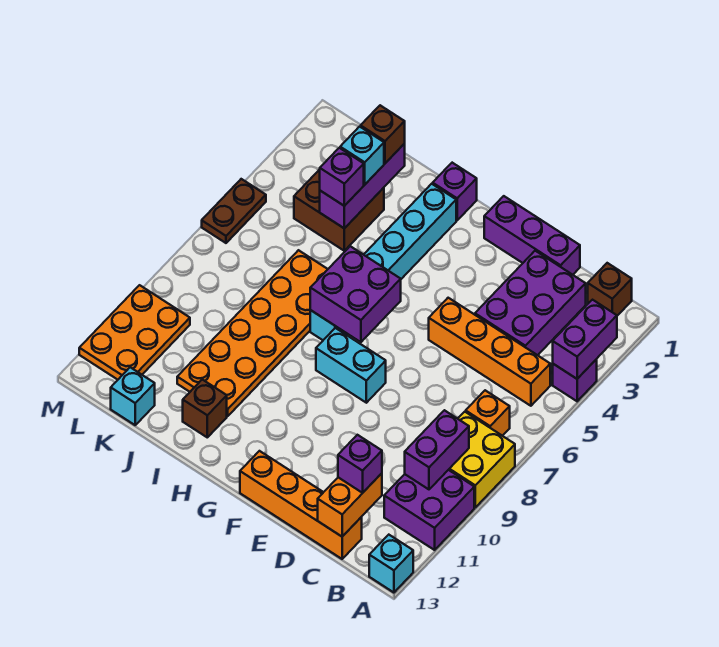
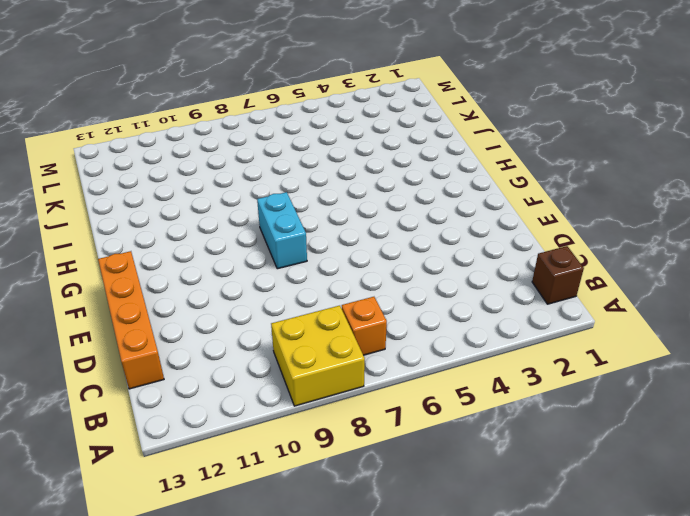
none -> purple brick A4 level 1
none -> purple brick A10:B11 level 1
none -> cyan brick A13 level 1

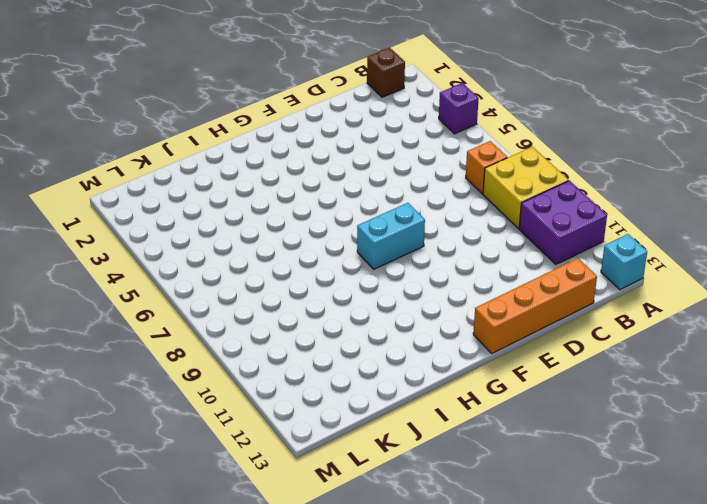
none -> orange brick B5:E5 level 1
none -> purple brick C2:D4 level 1
none -> purple brick D1:F1 level 1

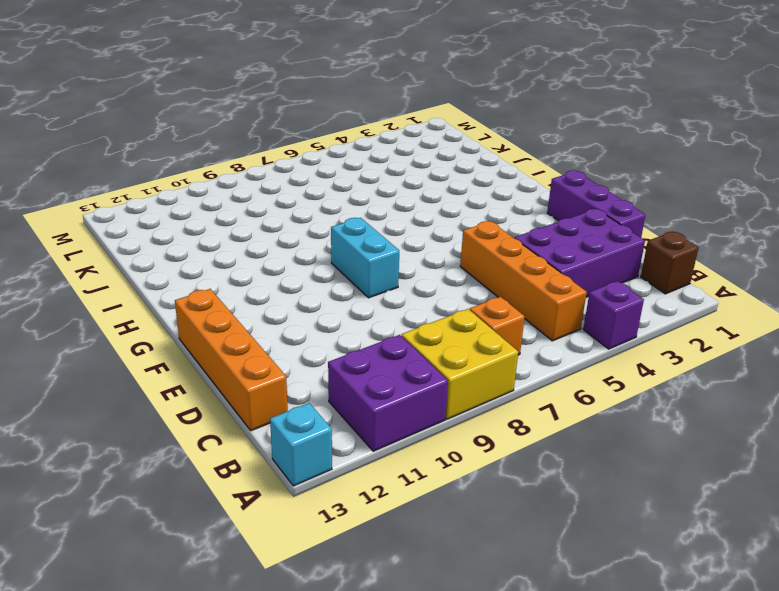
none -> purple brick H1 level 1
none -> cyan brick H2:H7 level 1
none -> orange plate I6:J11 level 1

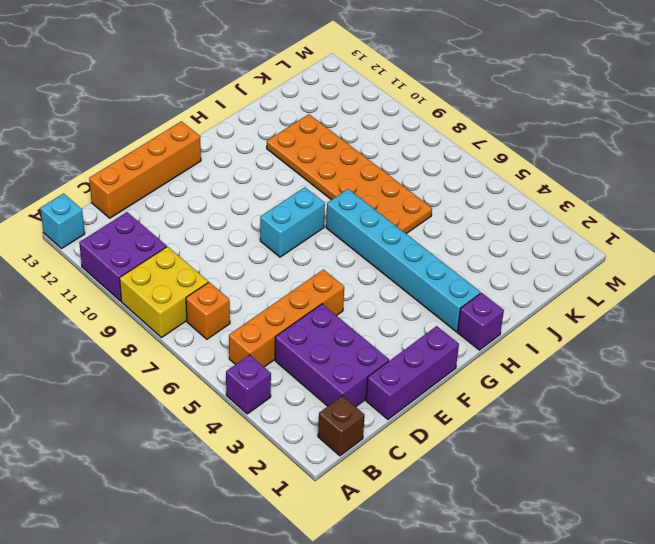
none -> brown brick I12 level 1
none -> brown brick J3:K4 level 1
none -> cyan brick K13 level 1

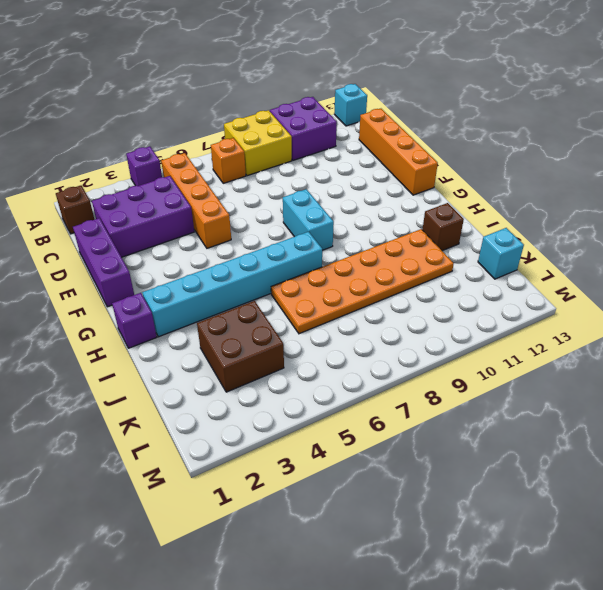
none -> orange plate L10:M12 level 1
none -> brown plate M5:M6 level 1
none -> purple brick A3:A4 level 2

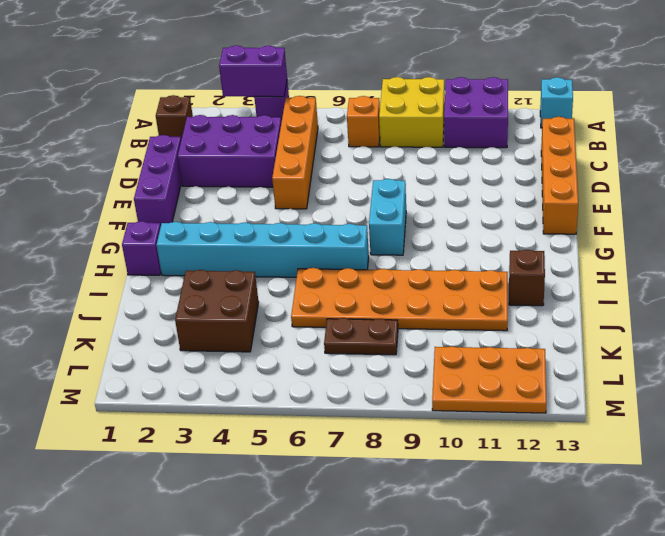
brown plate K7:K8 level 1 -> brown plate M5:M6 level 1
none -> cyan brick K13 level 1
none -> purple brick B9:B10 level 2
none -> orange brick C12:C13 level 2

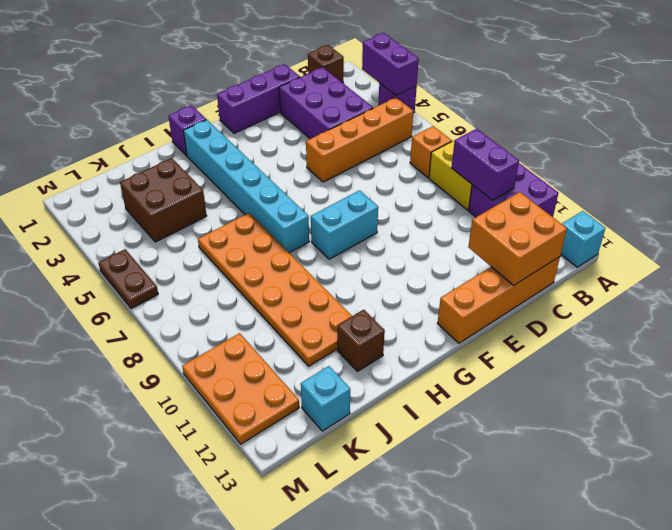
orange brick C12:D13 level 2 -> orange brick C12:C13 level 2
none -> purple brick G6:H7 level 2
none -> purple brick J2:J4 level 2
none -> purple brick C12 level 3

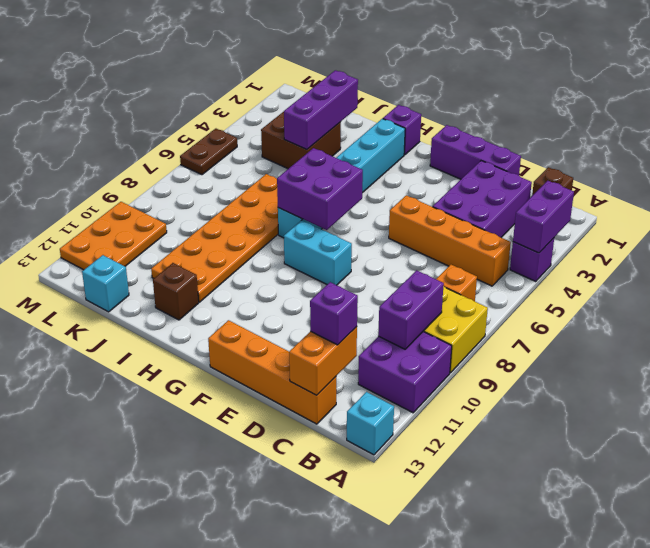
none -> brown brick J2 level 3
none -> cyan brick J3 level 3
none -> purple brick J4 level 3

